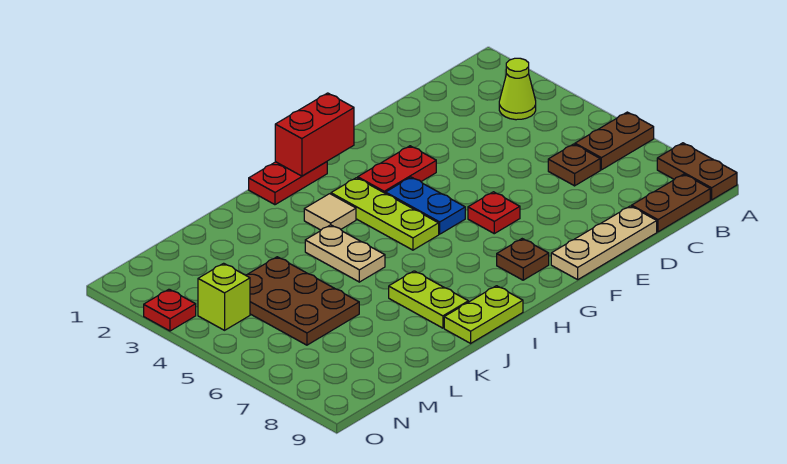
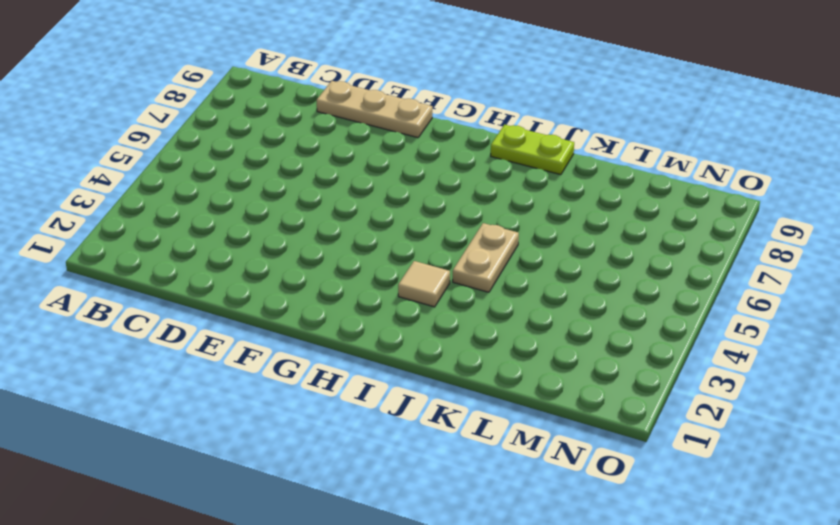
none -> brown plate A6:B6 level 1
none -> brown plate A8:A9 level 1
none -> lime cone B3 level 1

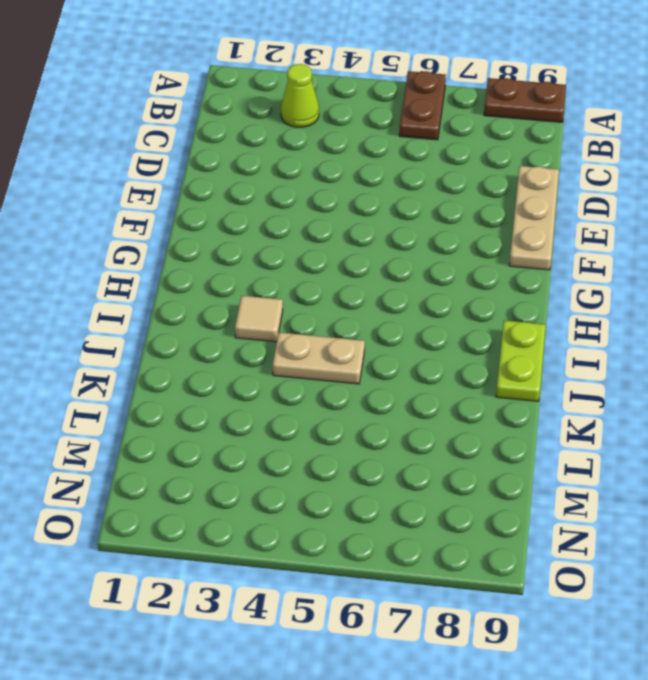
none -> brown plate B9:C9 level 1
none -> brown plate C6 level 1
none -> red plate F3:G3 level 1

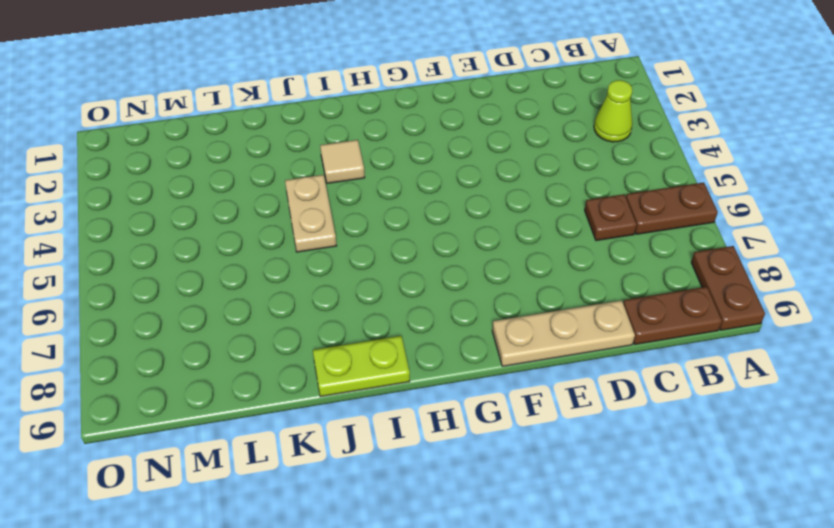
none -> red plate F3:G3 level 1
none -> red plate F6 level 1
none -> blue plate G4:G5 level 1

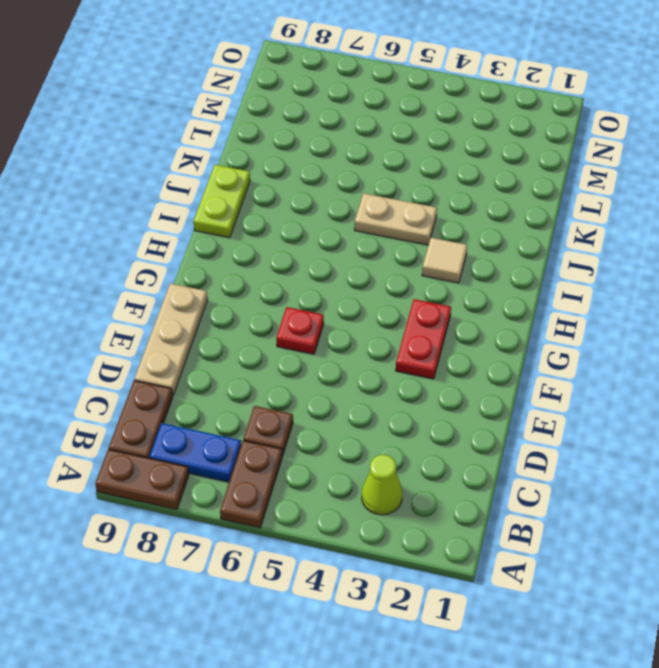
blue plate B7:B8 level 1 -> blue plate G4:G5 level 1
none -> brown plate G8 level 1
none -> red plate H1:I1 level 1
none -> lime plate H3:H5 level 1

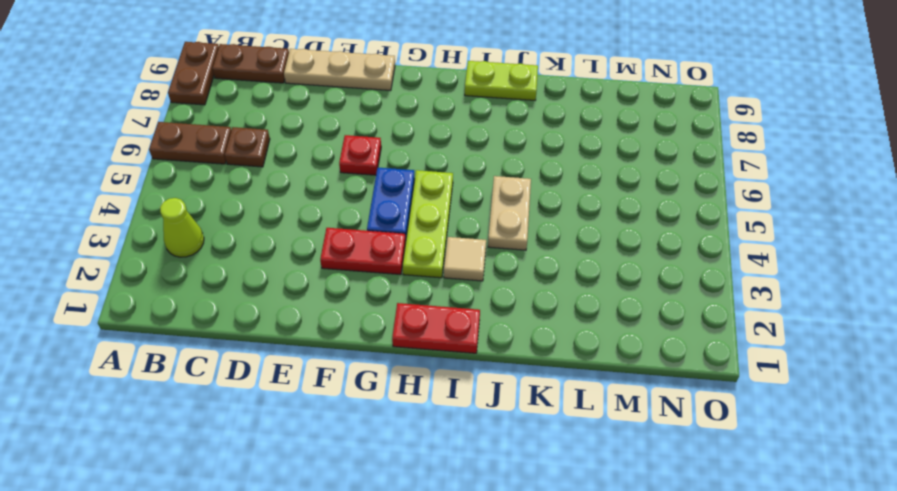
none -> brown plate G8 level 1
none -> lime plate J7:J8 level 1
none -> brown plate L4:M6 level 1

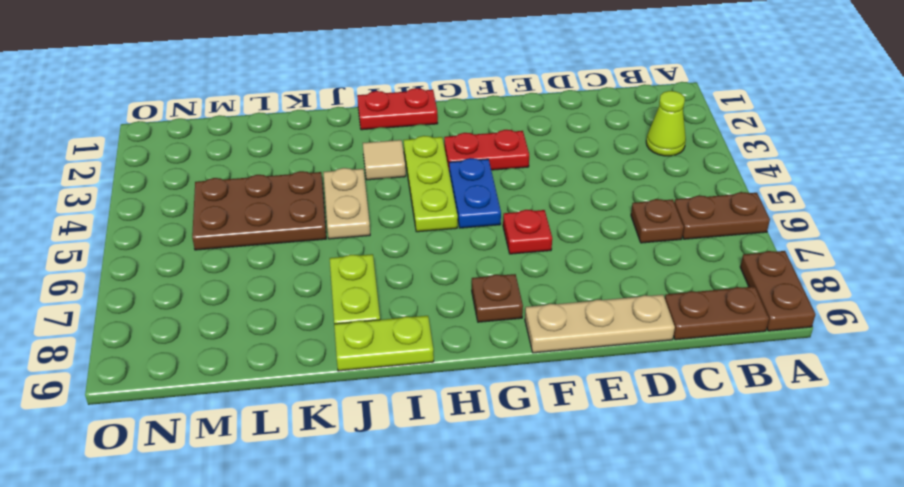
brown plate K4:M5 level 1 -> brown plate L4:M6 level 1
none -> lime brick N4 level 1
none -> red plate O3 level 1
none -> red brick G1:H1 level 2

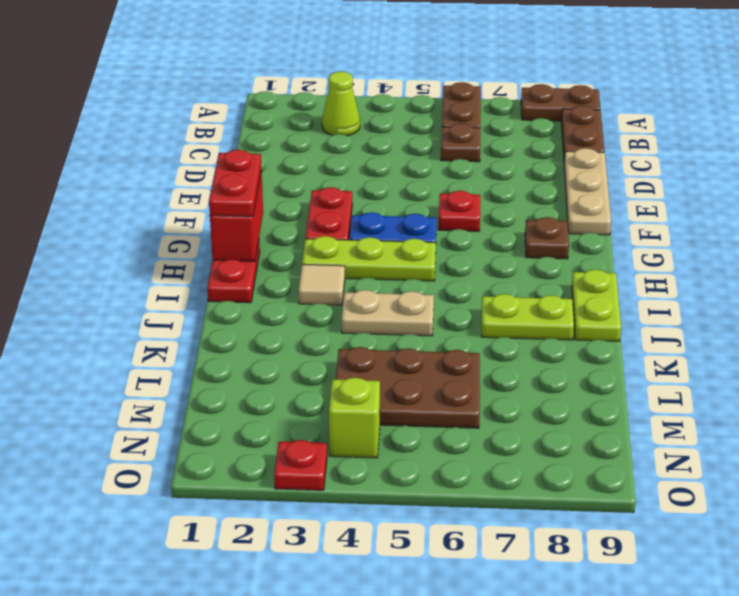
red plate G1:H1 level 3 -> none

